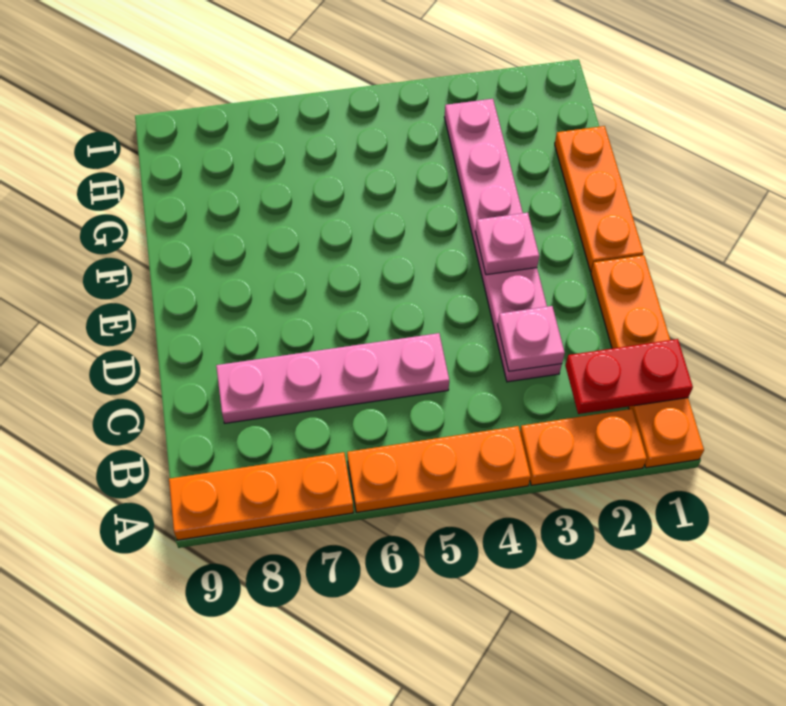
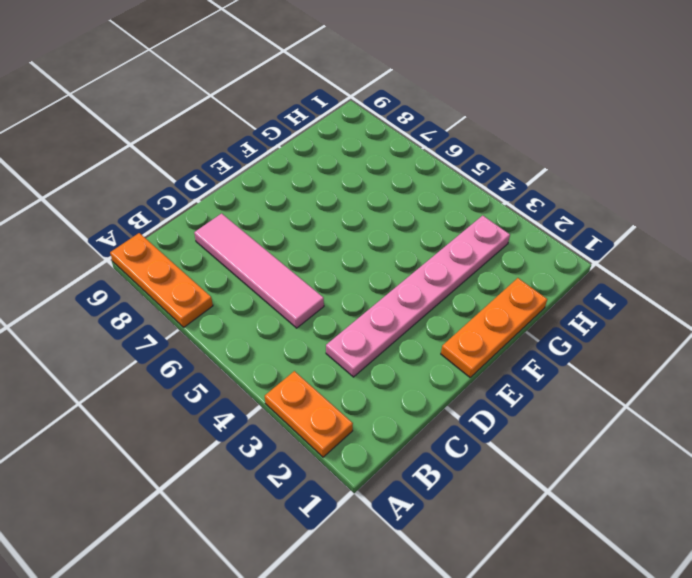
pink tile C5:C8 level 1 -> pink plate C5:C8 level 1
none -> orange plate A1:D1 level 1
none -> orange plate A4:A6 level 1

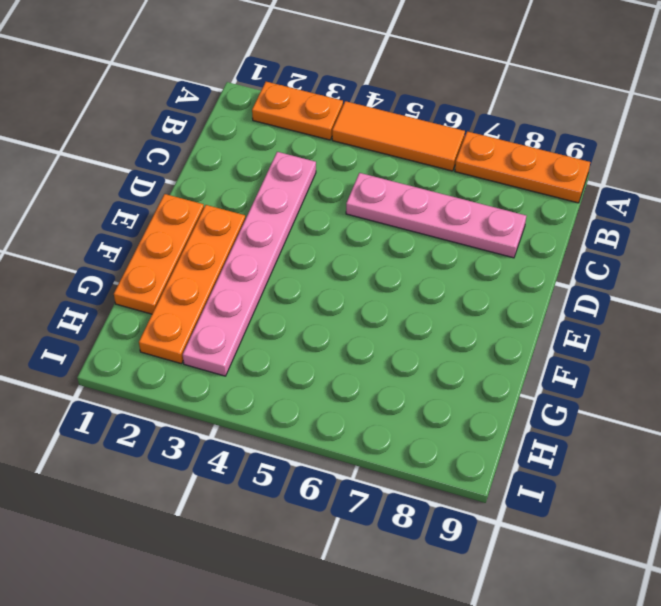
orange tile A4:A6 level 1 -> orange plate A4:A6 level 1
orange plate E2:H2 level 1 -> orange plate A1:D1 level 1
none -> red plate B1:B2 level 2
none -> pink plate C3 level 2

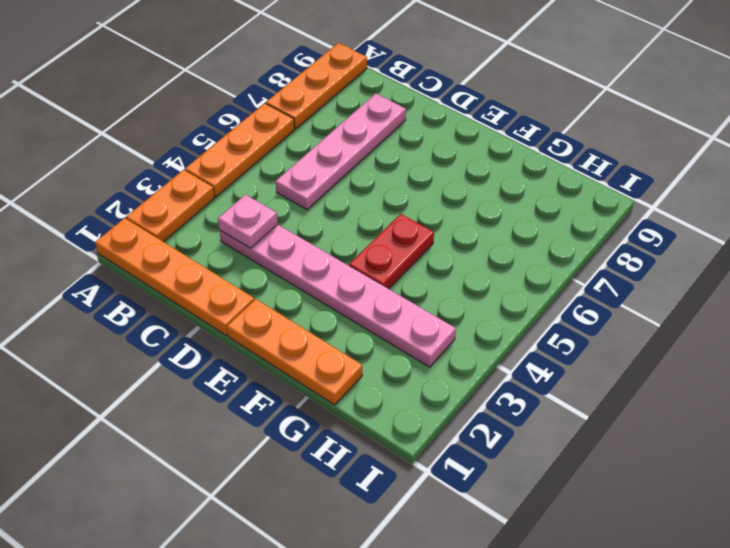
red plate F4:F5 level 1 -> red plate B1:B2 level 2
none -> pink plate E3 level 2

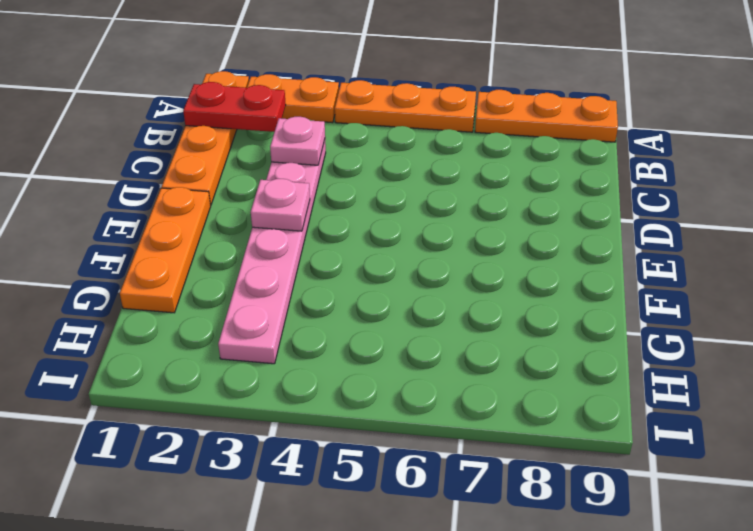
none -> pink plate C5:C8 level 1

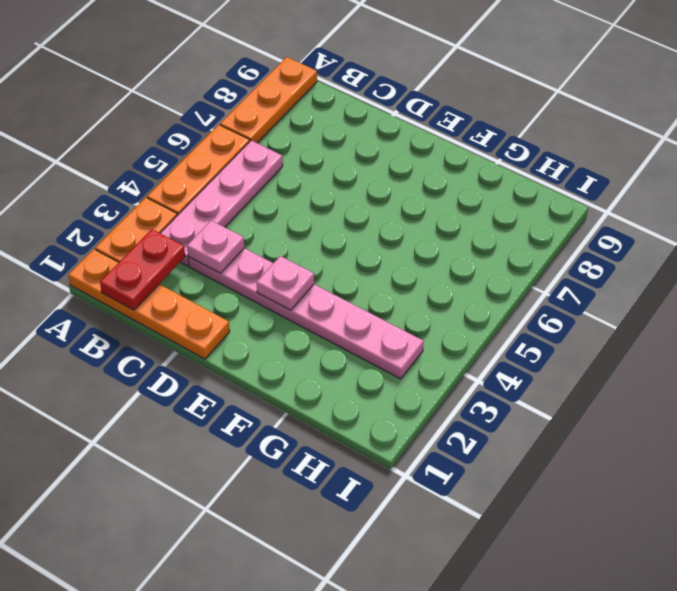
pink plate B3:B6 level 1 -> pink plate C5:C8 level 1
none -> orange plate E1:G1 level 1

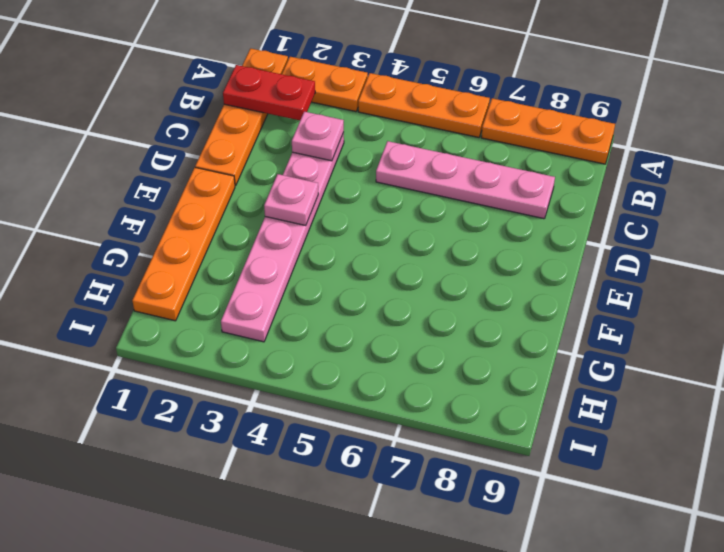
orange plate E1:H1 level 1 -> orange plate E1:G1 level 1

